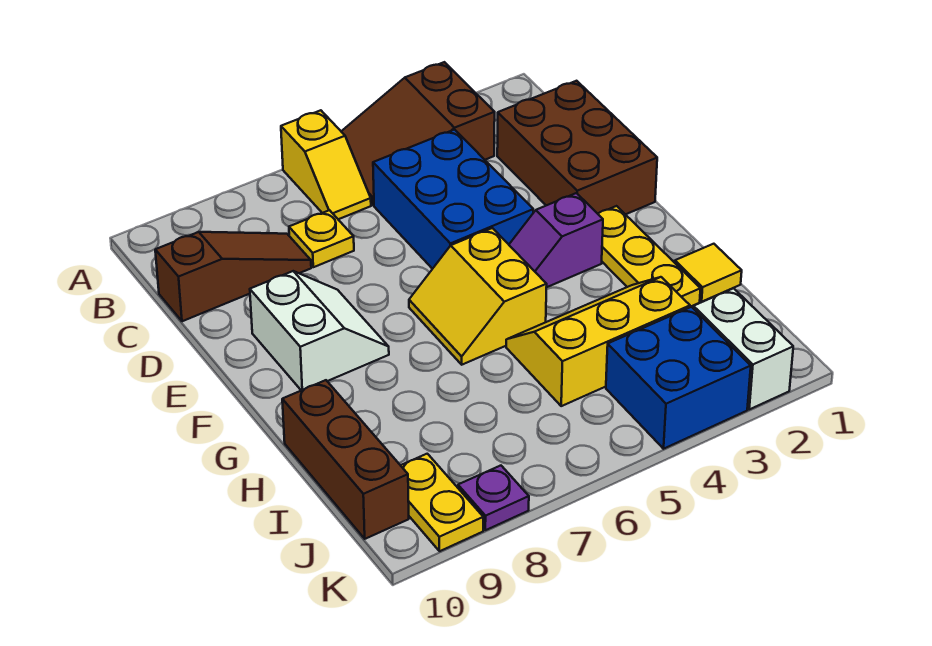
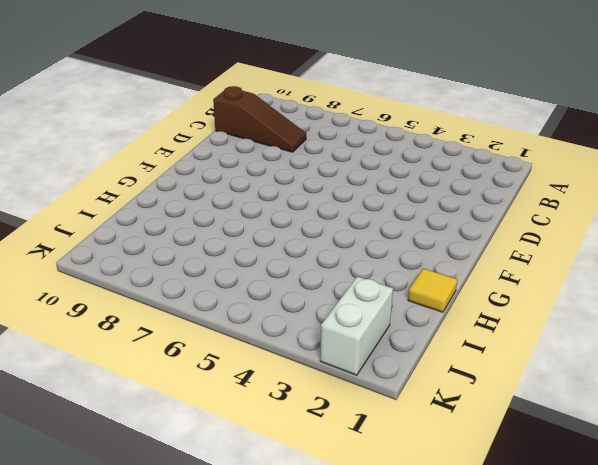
none -> brown slope A3:B5 level 1 top 3
none -> yellow slope A6:B6 level 1 top A
none -> brown brick C1:E2 level 1

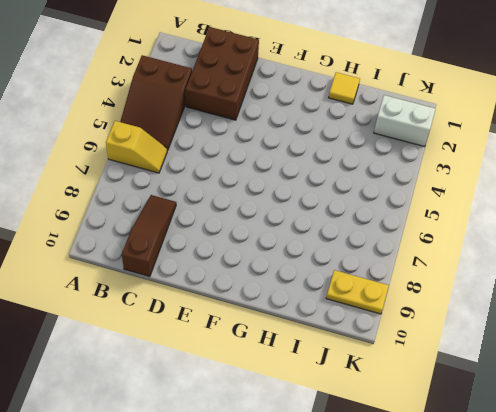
brown brick C1:D3 level 1 -> brown brick C1:E2 level 1
none -> blue brick C4:E5 level 1
none -> yellow plate C7 level 1
none -> white slope E8:F9 level 1 top 9

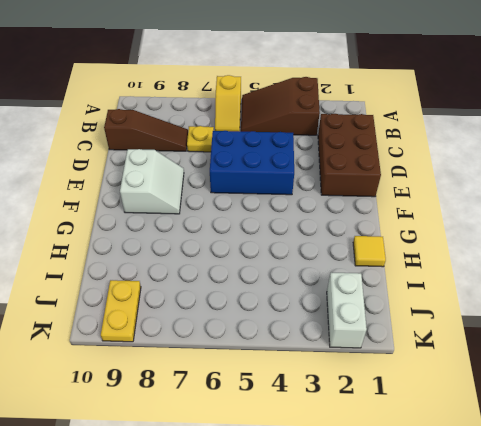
blue brick D4:E6 level 1 -> blue brick C4:E5 level 1
none -> yellow plate F2:H2 level 1
none -> purple slope F3:F4 level 1 top 3
none -> yellow slope F5:G6 level 1 top 5

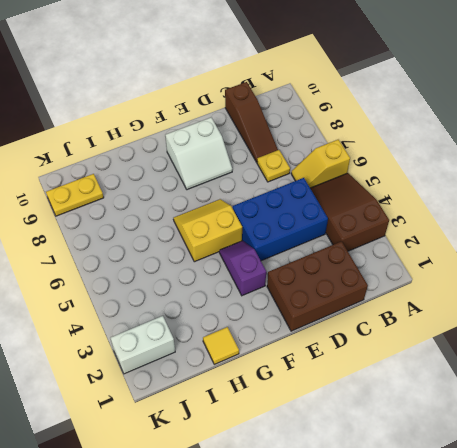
none -> yellow plate F2:H2 level 1
none -> yellow slope H3:I5 level 1 top I
none -> brown brick H10:J10 level 1

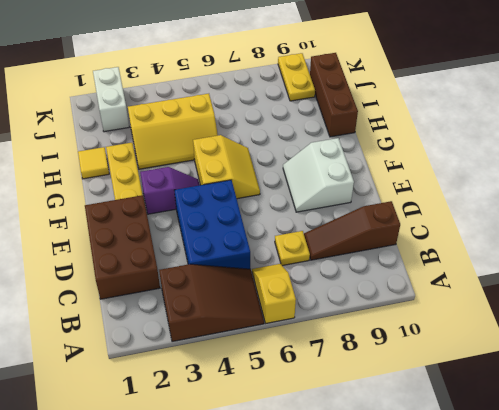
none -> blue brick J3:K4 level 1
none -> purple plate K8 level 1

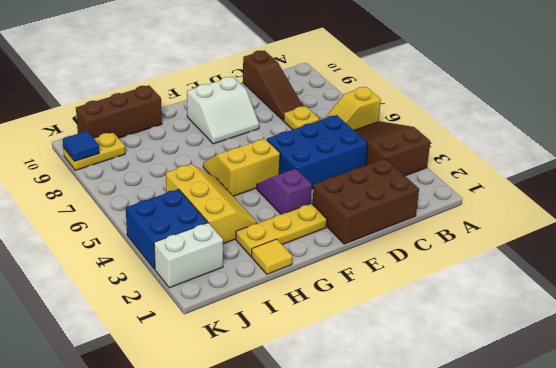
blue tile K9 level 2 -> none
none -> purple plate K8 level 1

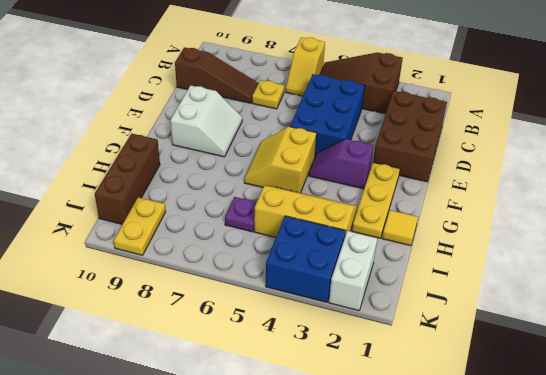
purple plate I6 level 1 -> purple plate K8 level 1

